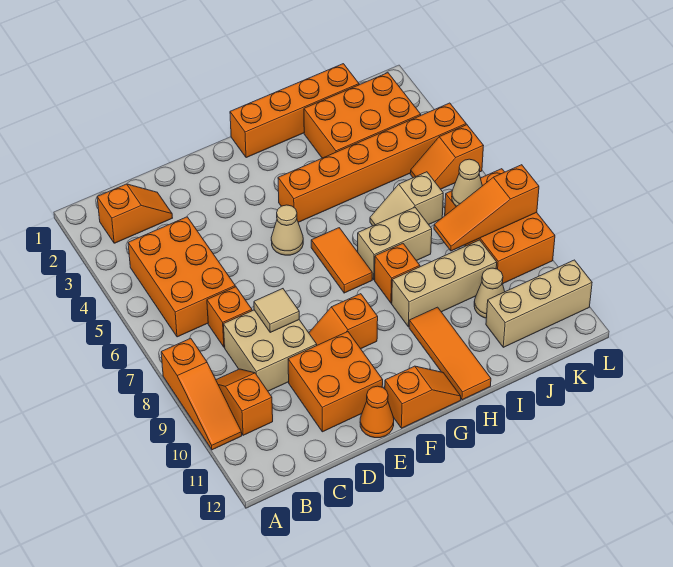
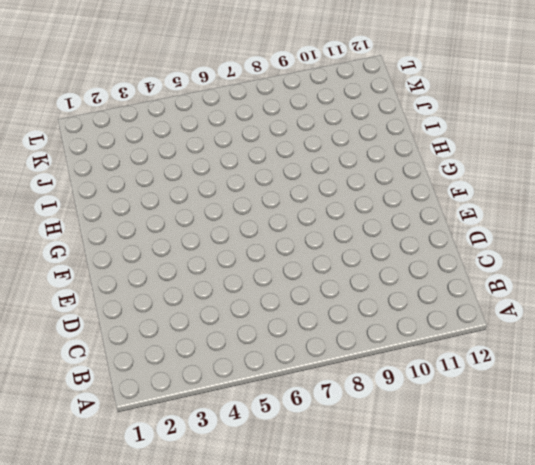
none -> orange slope A8:A10 level 1 top 8
none -> orange slope B2:C2 level 1 top B
none -> orange brick B4:C6 level 1

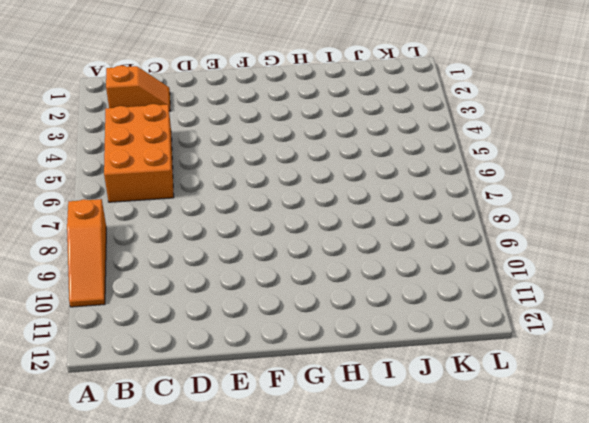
none -> orange slope B9:B10 level 1 top 10
none -> orange brick C7 level 1
none -> tan brick C8:D9 level 1

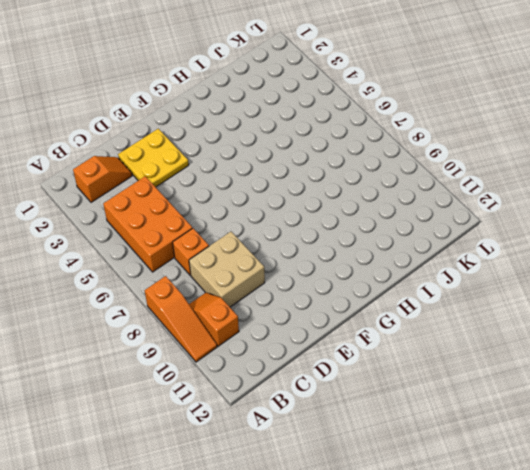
yellow plate D2:E3 level 1 -> none
none -> orange brick D10:E11 level 1
none -> orange slope E9:F9 level 1 top F
none -> orange cone E12 level 1

